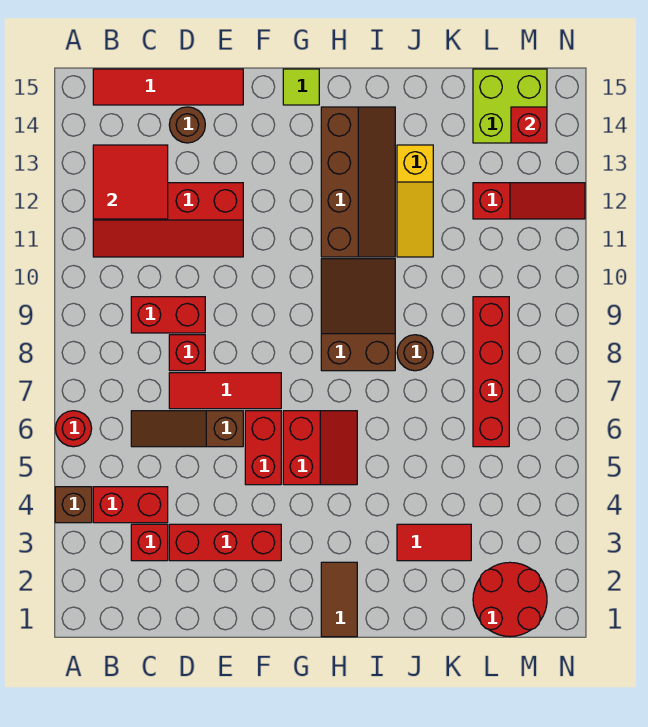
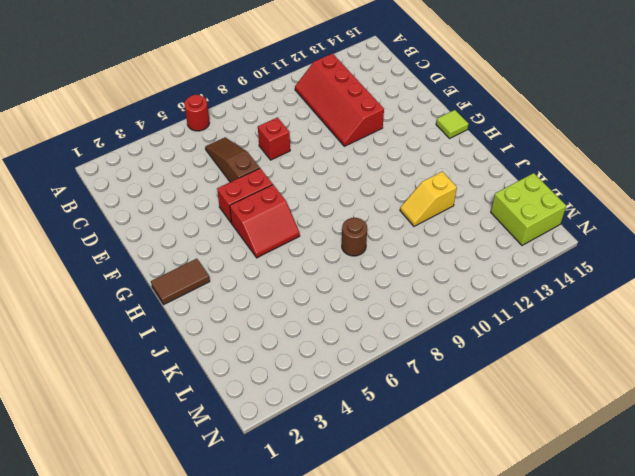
yellow slope J11:J12 level 1 top 12 -> yellow slope J11:J13 level 1 top 13
none -> brown brick A4 level 1
none -> red brick B4:C4 level 1
none -> red tile B15:E15 level 1

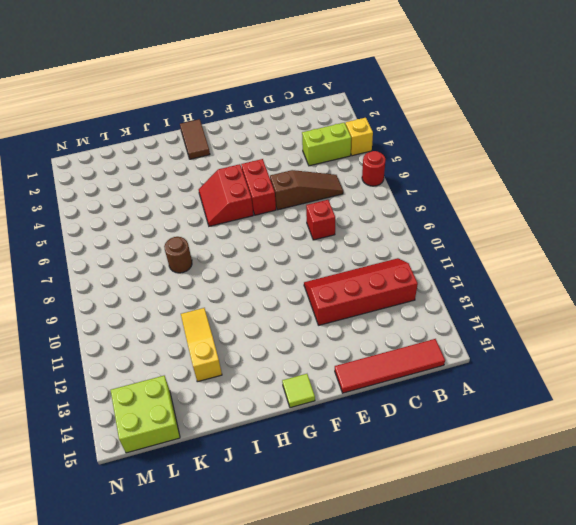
yellow brick A4 level 1 -> brown brick A4 level 1
lime brick B4:C4 level 1 -> red brick B4:C4 level 1
none -> red brick C3 level 1
none -> red brick C9:D9 level 1
none -> red brick D3:F3 level 1

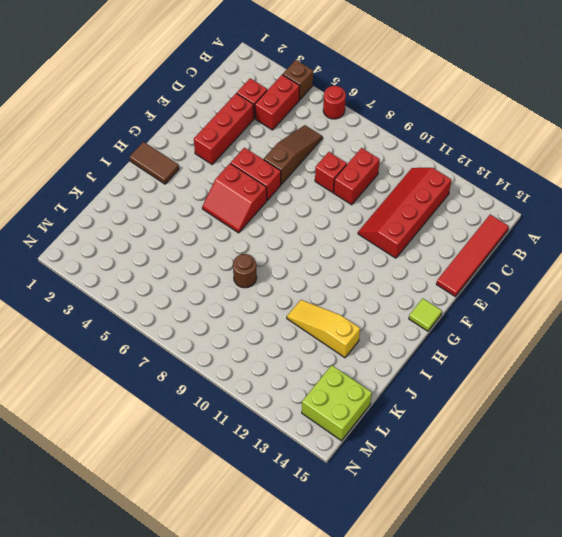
none -> red tile D7:F7 level 1
none -> brown round brick D14 level 1
none -> brown slope H8:I10 level 1 top 8

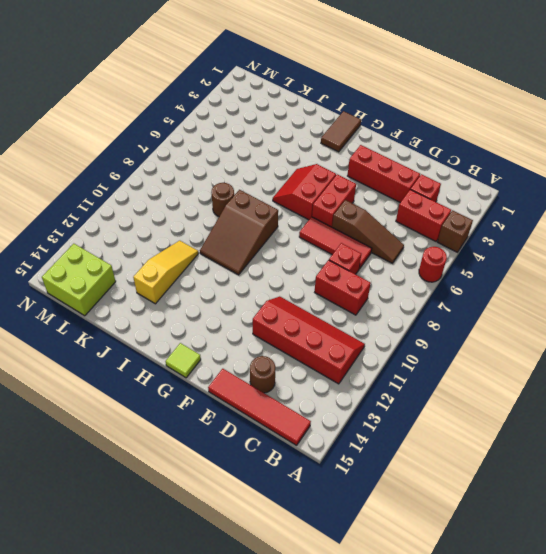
none -> brown slope H11:I14 level 1 top H
none -> red tile J3:K3 level 1
none -> red round brick L1:M2 level 1

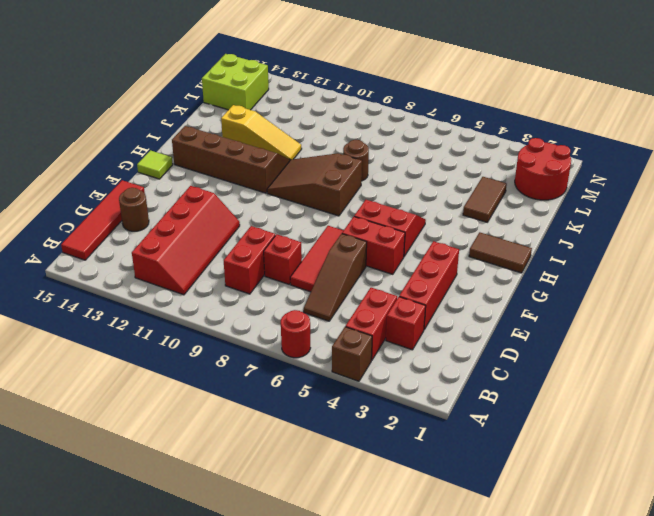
brown tile J3:K3 level 1 -> red tile J3:K3 level 1
none -> red brick L6:L9 level 1
none -> red slope L12:N12 level 1 top L
none -> red tile B12:C13 level 2

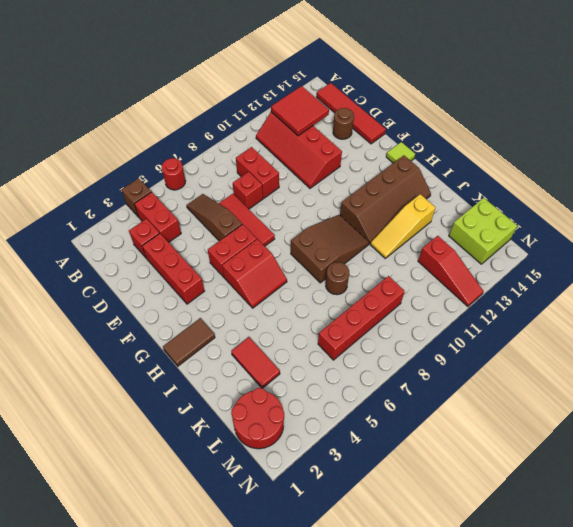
none -> red brick M14 level 2

